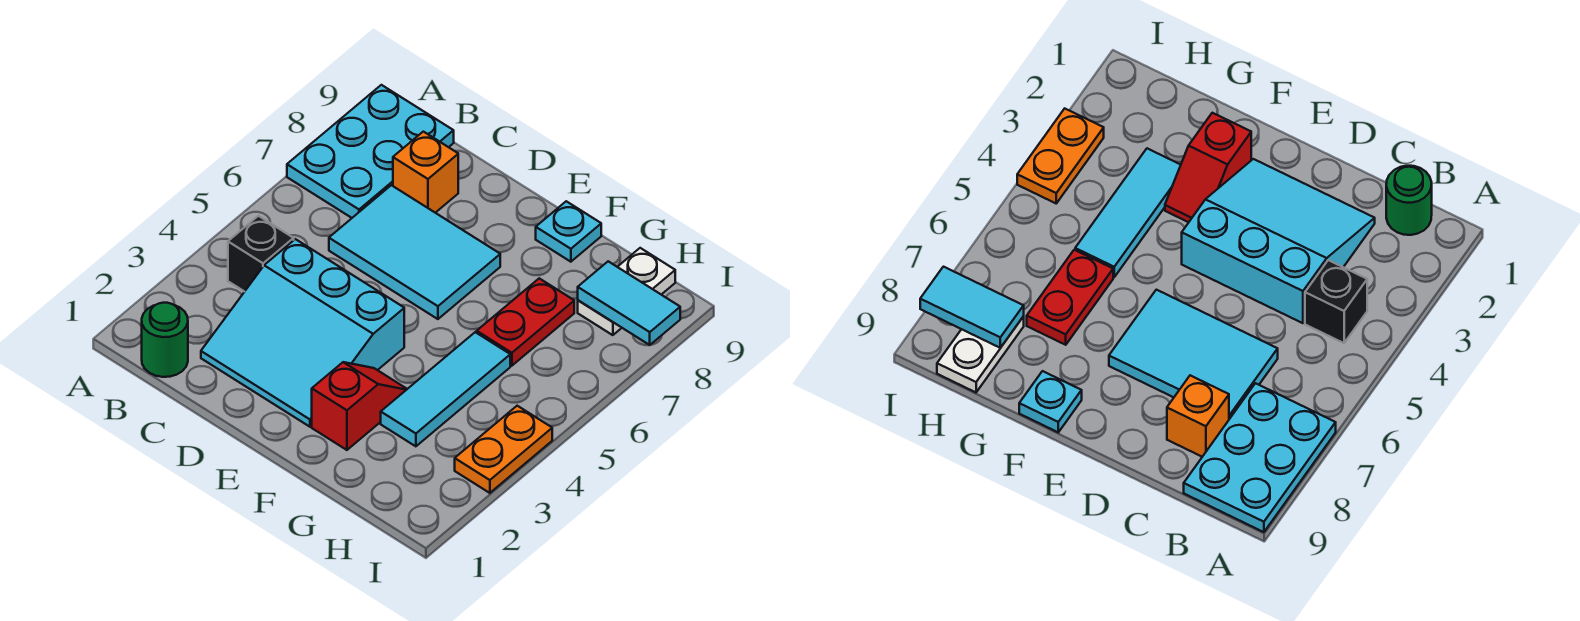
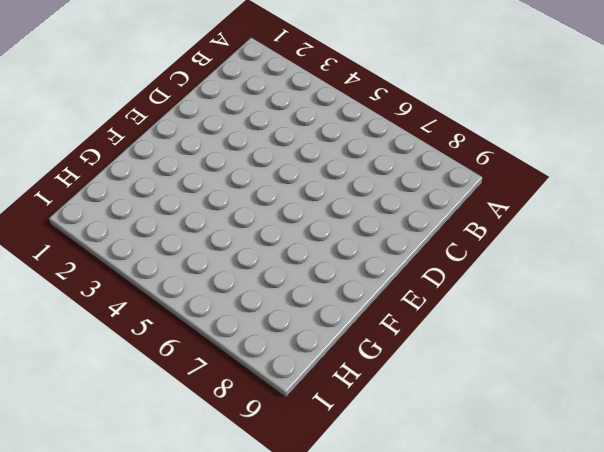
none -> cyan plate A7:B9 level 1
none -> green round brick B1 level 1
none -> black brick B4 level 1

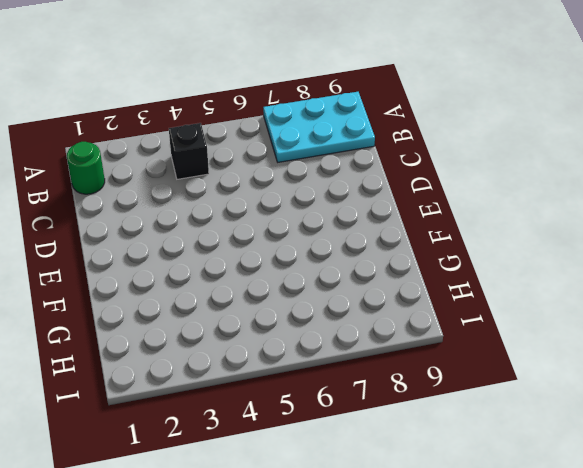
none -> cyan slope C2:E4 level 1 top 4
none -> cyan tile C6:E7 level 1
none -> orange brick C8 level 1

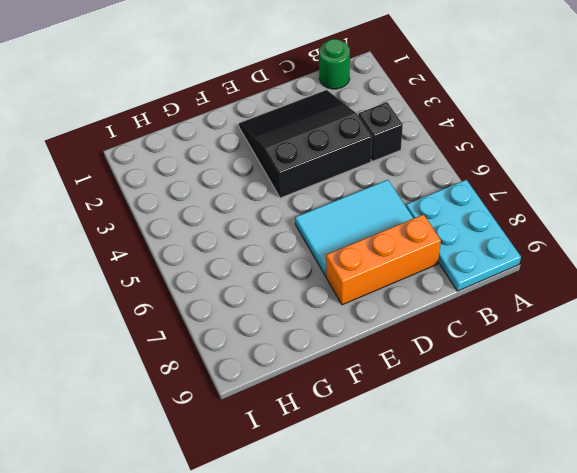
black slope C2:E4 level 1 top 4 -> cyan slope C2:E4 level 1 top 4
orange brick C8:E8 level 1 -> orange brick C8 level 1
none -> red slope F2:F3 level 1 top 2
none -> cyan plate F9 level 1
none -> cyan tile G3:G5 level 1

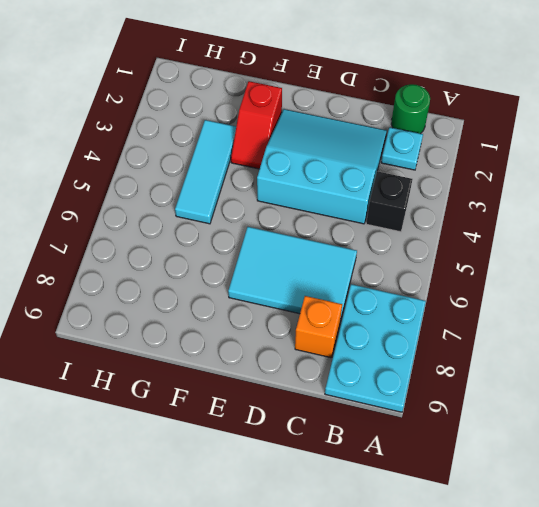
cyan plate B2 level 1 -> cyan plate F9 level 1
none -> red plate G6:G7 level 1
none -> white plate H8:H9 level 1
none -> orange plate I3:I4 level 1

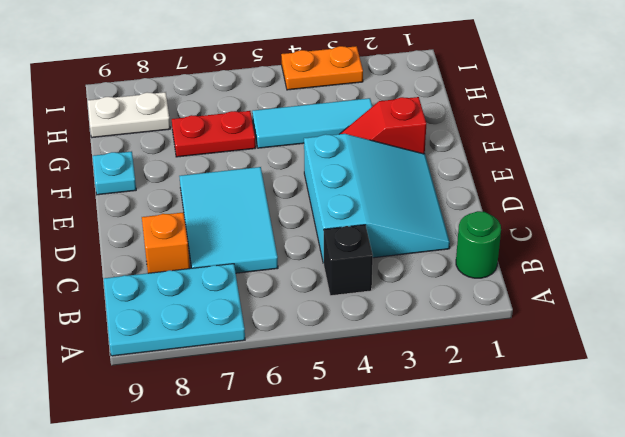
none -> cyan tile H8:I8 level 2

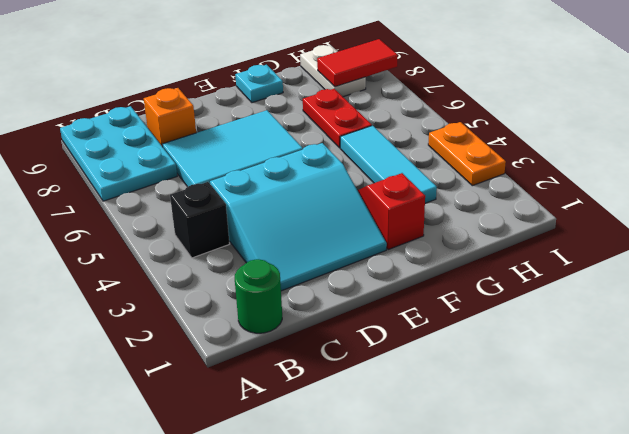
red tile H8:I8 level 2 -> cyan tile H8:I8 level 2

